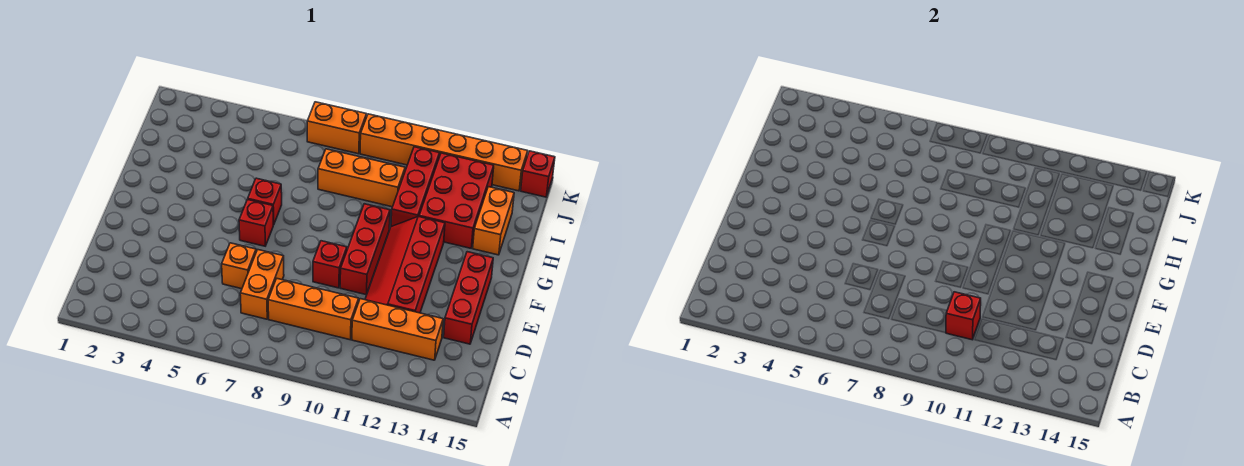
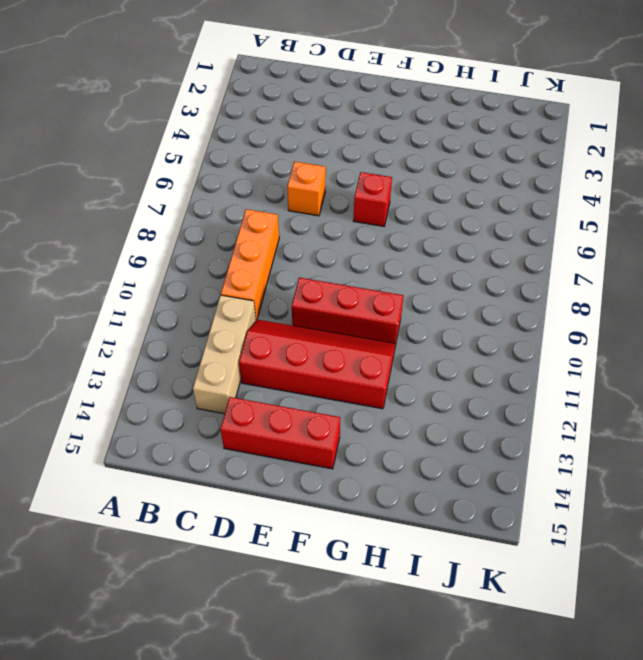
tan brick C11:C13 level 1 -> orange brick C11:C13 level 1
none -> orange brick C7:D7 level 1
none -> red brick E9 level 1
none -> red brick G6 level 1

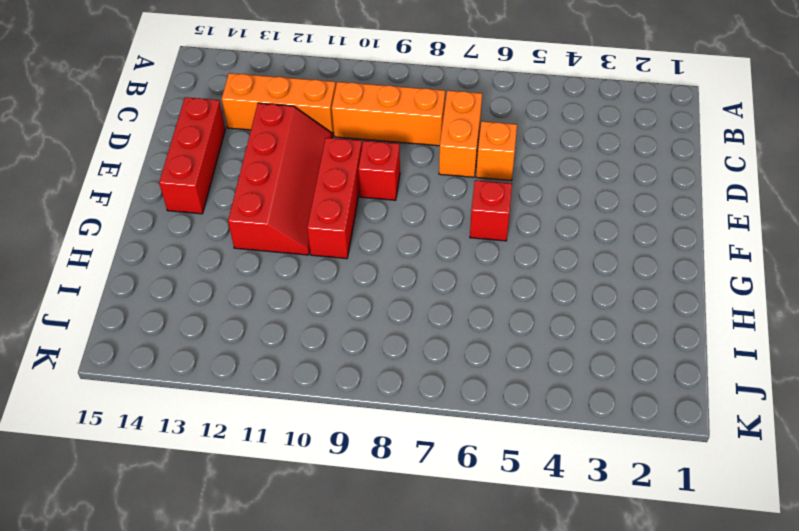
none -> red brick G6 level 1
none -> red brick H11:J11 level 1
none -> red brick H12:J13 level 1

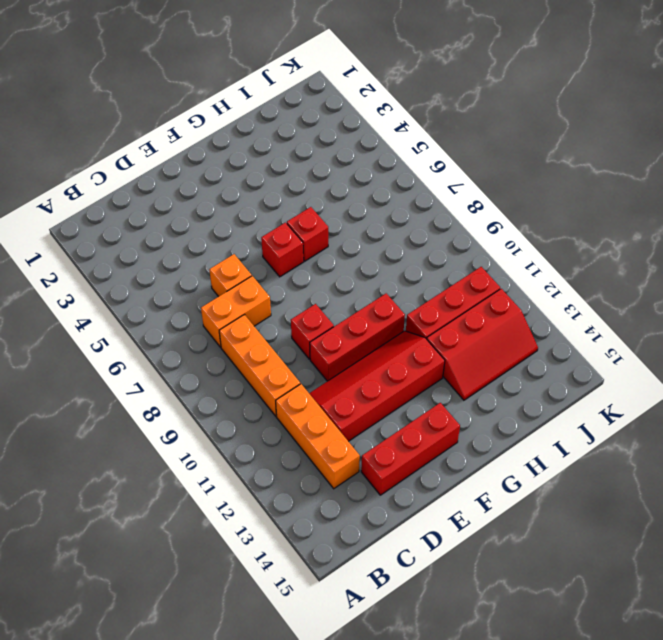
red slope H12:J13 level 1 top 12 -> red brick H12:J13 level 1
none -> orange brick H14:I14 level 1
none -> orange brick I8:I10 level 1
none -> orange brick K7:K8 level 1

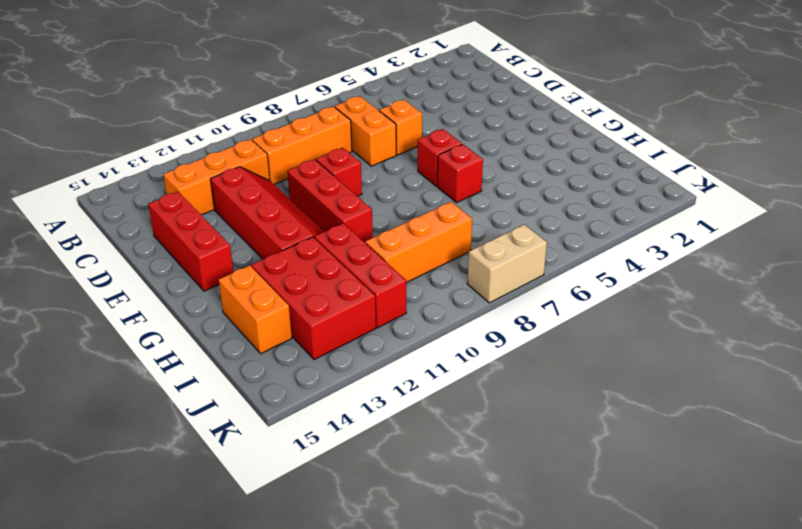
tan brick K7:K8 level 1 -> orange brick K7:K8 level 1
none -> orange brick K9:K14 level 1
none -> red brick K15 level 1
none -> red brick C10 level 2

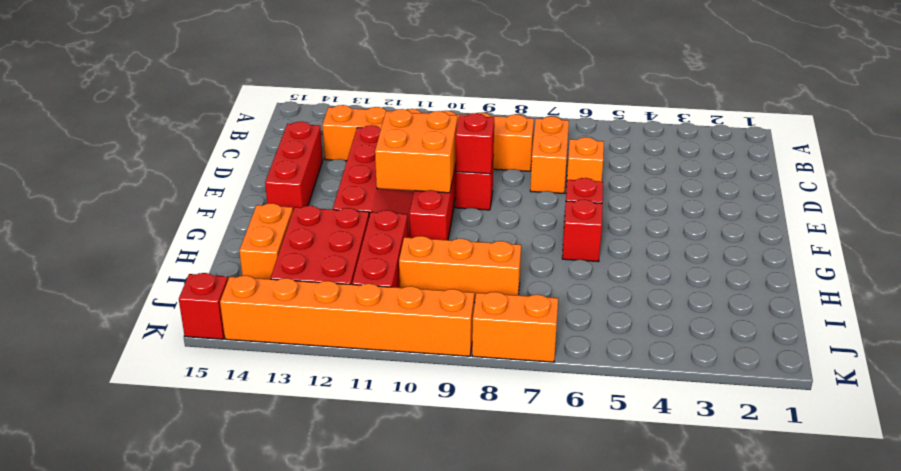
red brick E9 level 2 -> red brick C10 level 2
orange brick E10:F11 level 2 -> none

